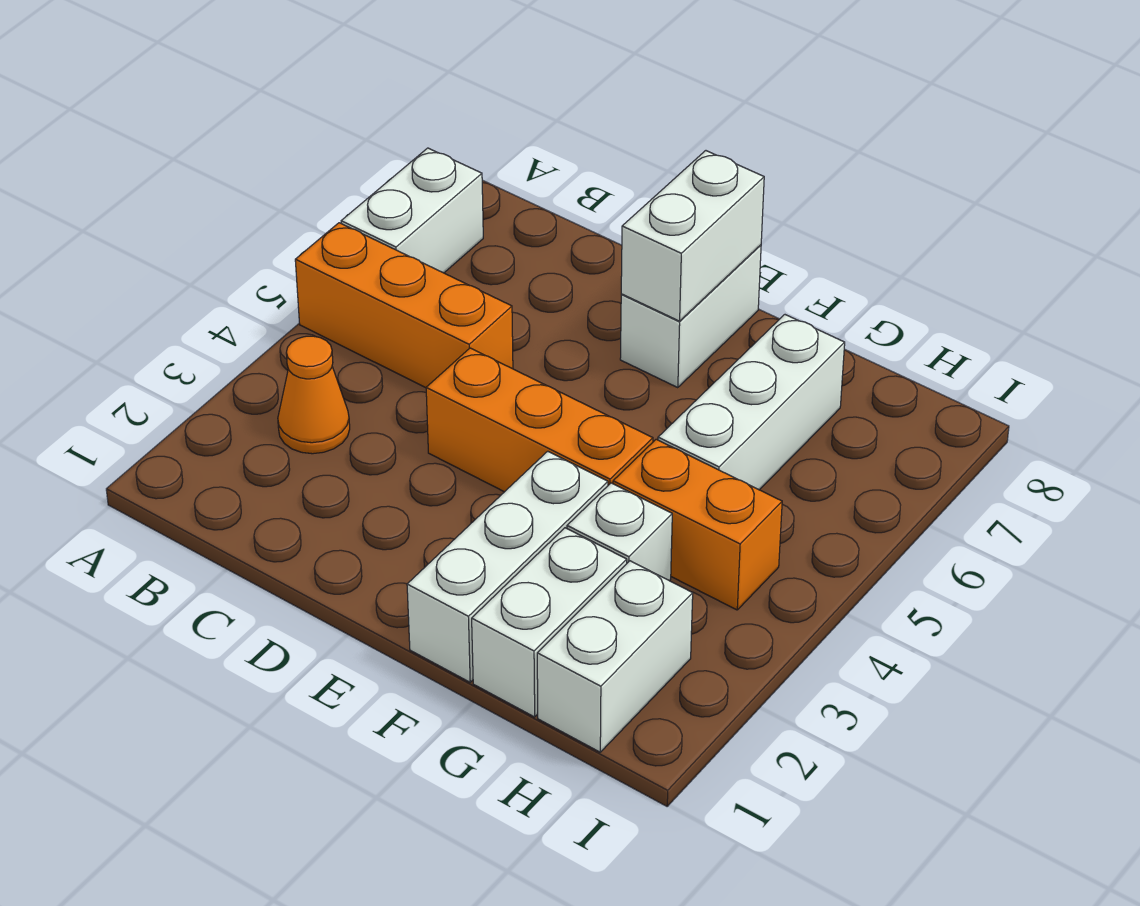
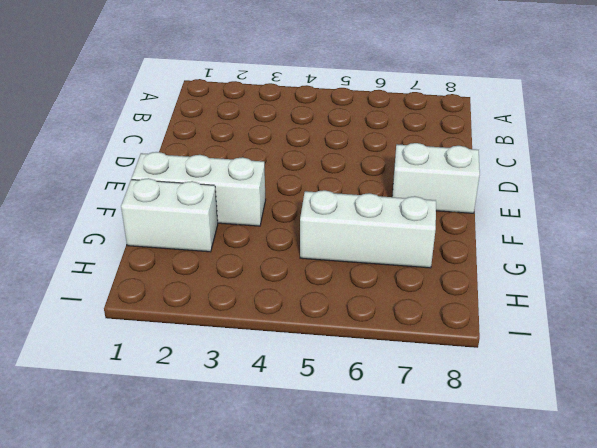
none -> orange brick A5:C5 level 1
none -> white brick A6:A7 level 1
none -> orange cone B3 level 1

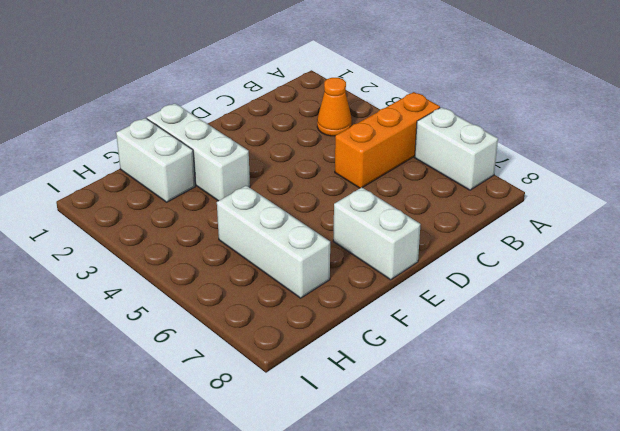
none -> orange brick D4:F4 level 1
none -> white brick G3 level 1
none -> orange brick G4:H4 level 1

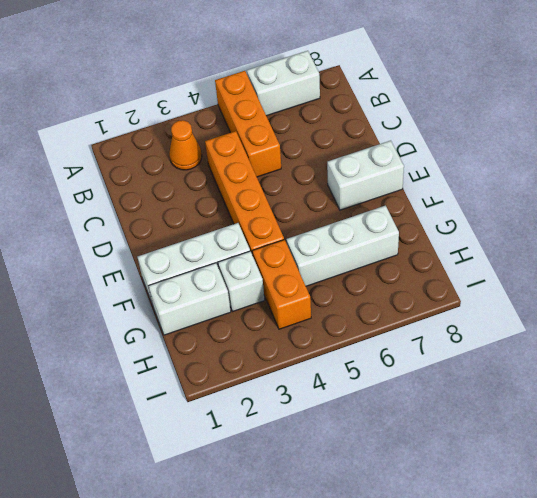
orange brick C4:F4 level 1 -> orange brick D4:F4 level 1
none -> white brick H1:H2 level 1
none -> white brick E7:E8 level 2

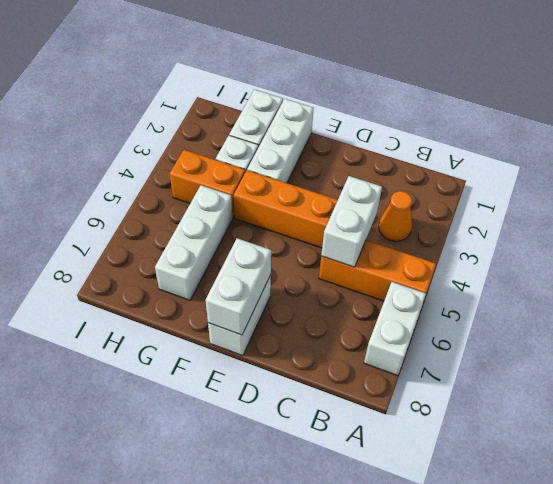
white brick C4:C5 level 2 -> white brick H1:H2 level 1

